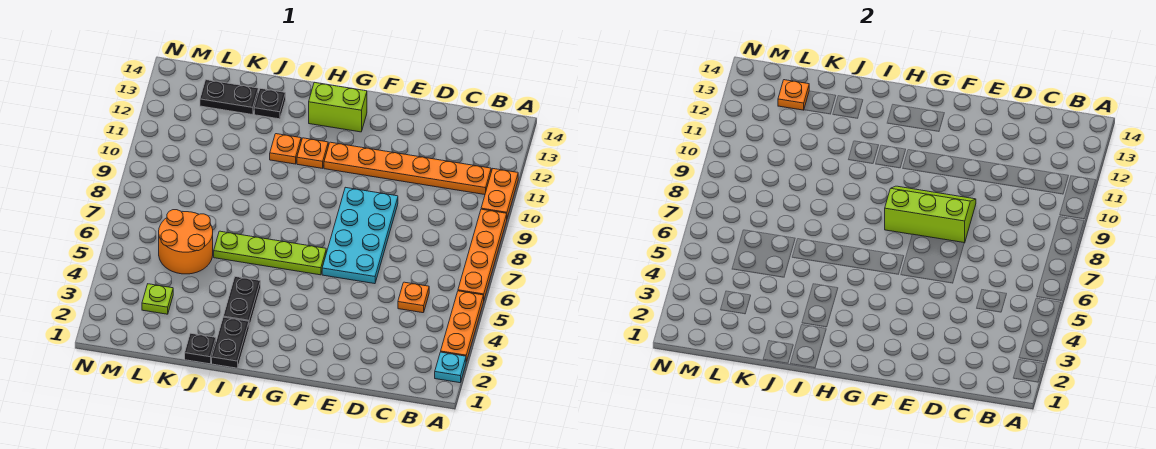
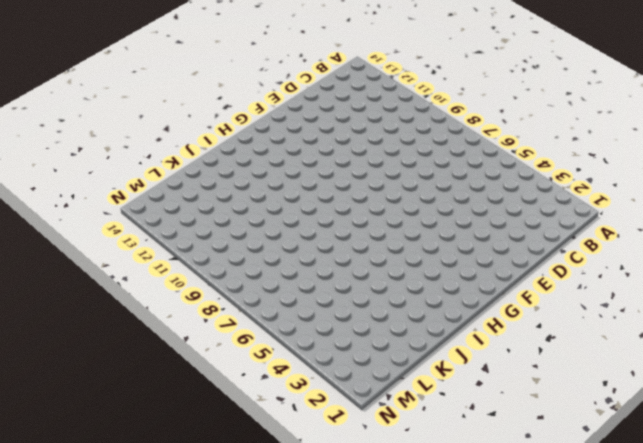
none -> cyan plate A2 level 1
none -> orange plate A3:A5 level 1
none -> orange plate A6:A9 level 1

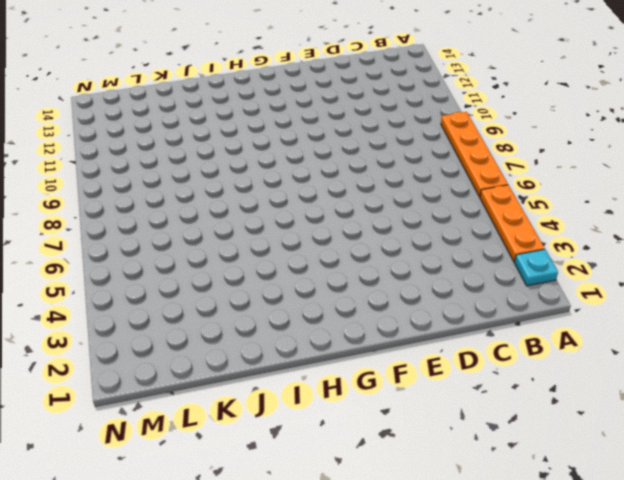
none -> orange plate A10:A11 level 1
none -> orange plate B11:G11 level 1
none -> orange plate C5 level 1

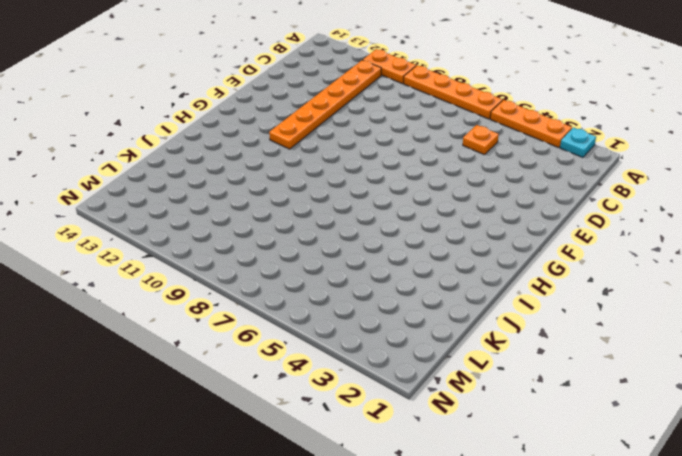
none -> cyan plate E6:F9 level 1
none -> lime plate G6:J6 level 1
none -> lime brick G13:H13 level 1

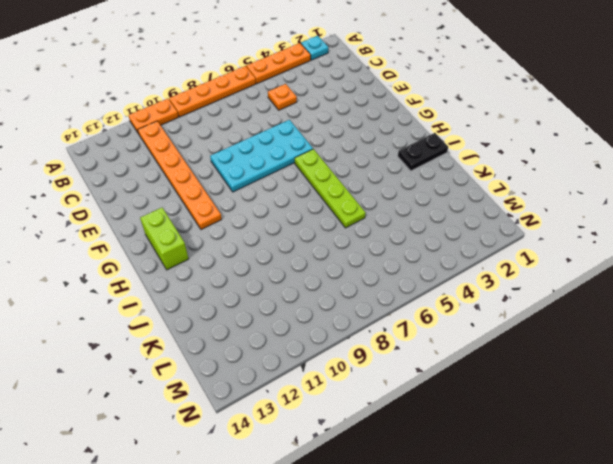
none -> orange plate H11 level 1
none -> black plate I3:I4 level 1
none -> orange plate I11 level 1

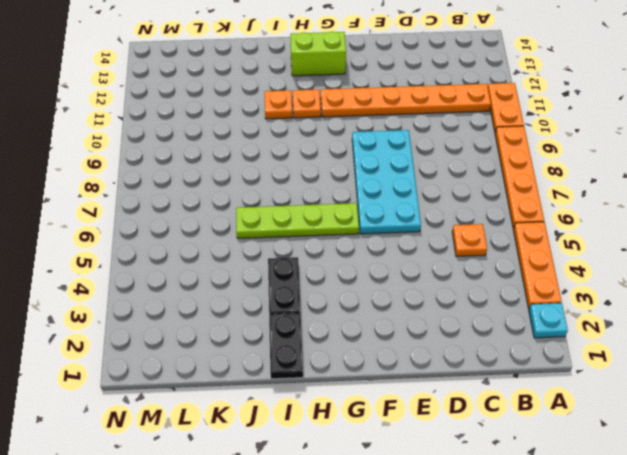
none -> black plate J1 level 1
none -> black plate J13 level 1
none -> orange round brick K5:L6 level 1

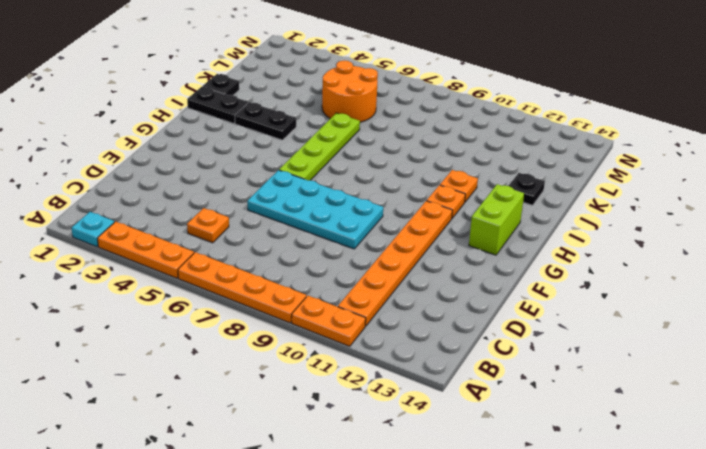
none -> black plate K13:L13 level 1
none -> lime plate L3 level 1
none -> lime slope E8:G9 level 2 top 8

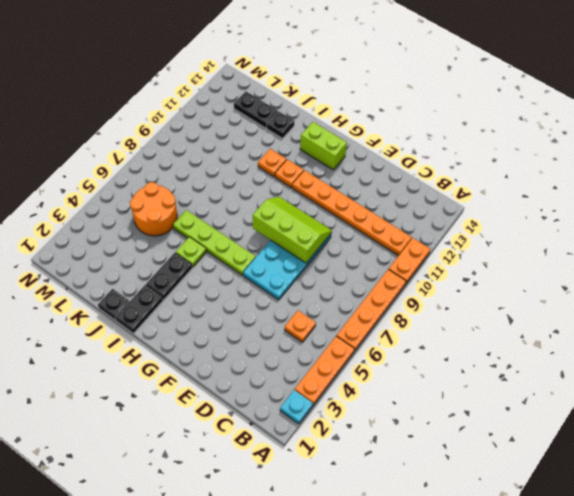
lime plate I5 level 1 -> lime plate L3 level 1
none -> orange plate L13 level 2

